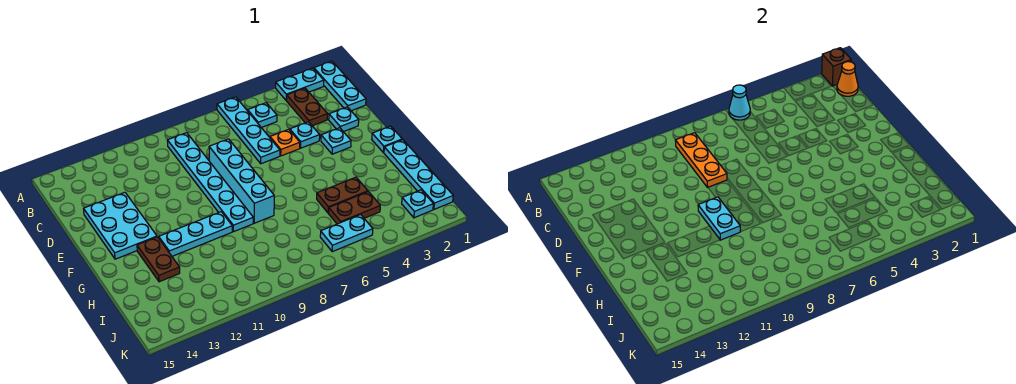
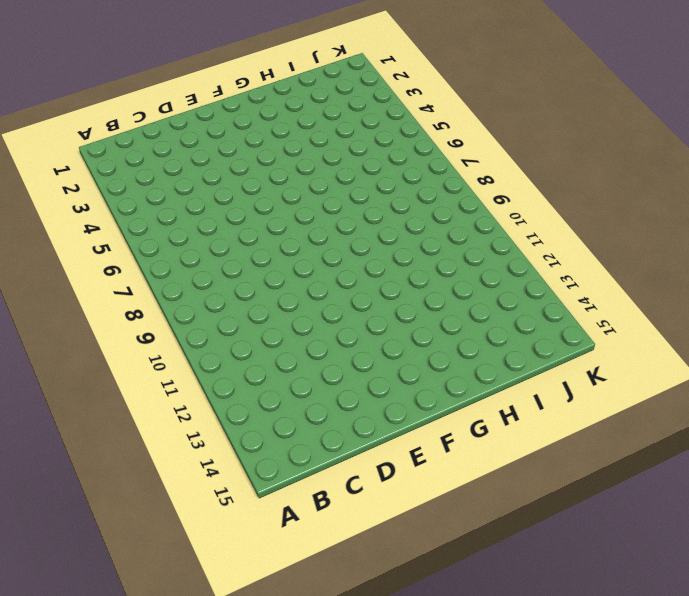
none -> cyan plate A1:C1 level 1
none -> cyan plate A2:A3 level 1
none -> cyan plate A6:D6 level 1

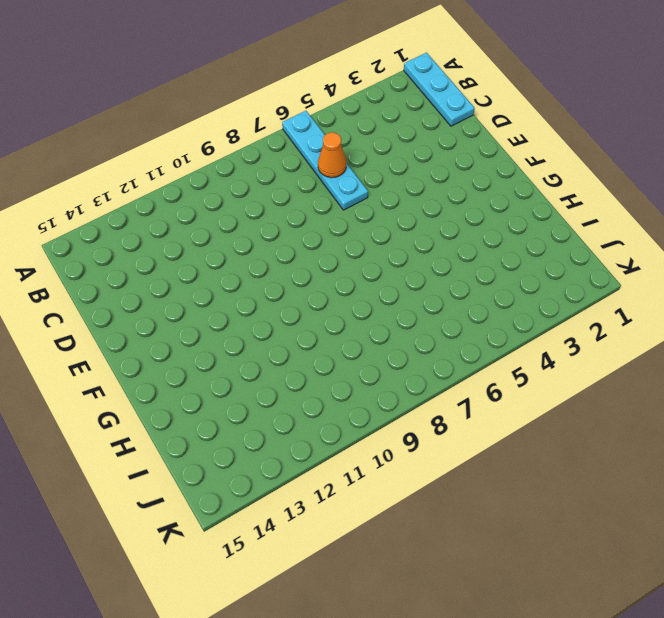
orange cone C6 level 2 -> orange cone B1 level 2
none -> cyan plate A2:A3 level 1
none -> brown plate B3:C3 level 1
none -> cyan plate B5 level 1

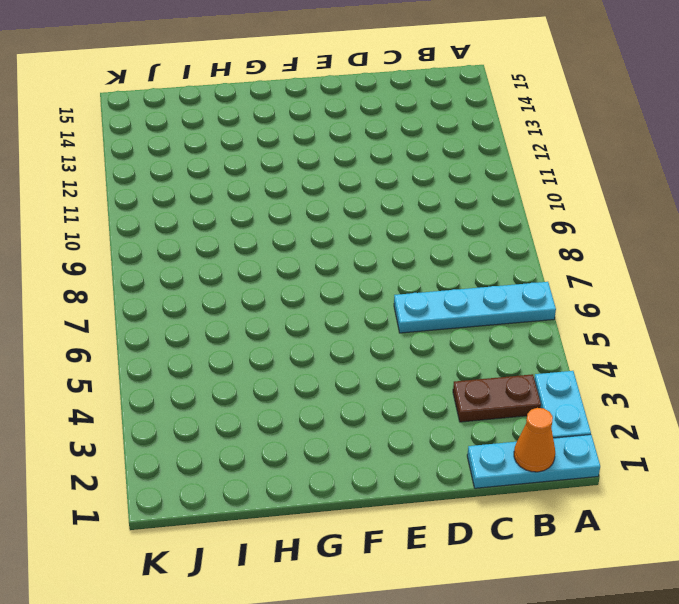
none -> cyan plate B5 level 1
none -> cyan plate B9:G9 level 1
none -> cyan plate D2 level 1

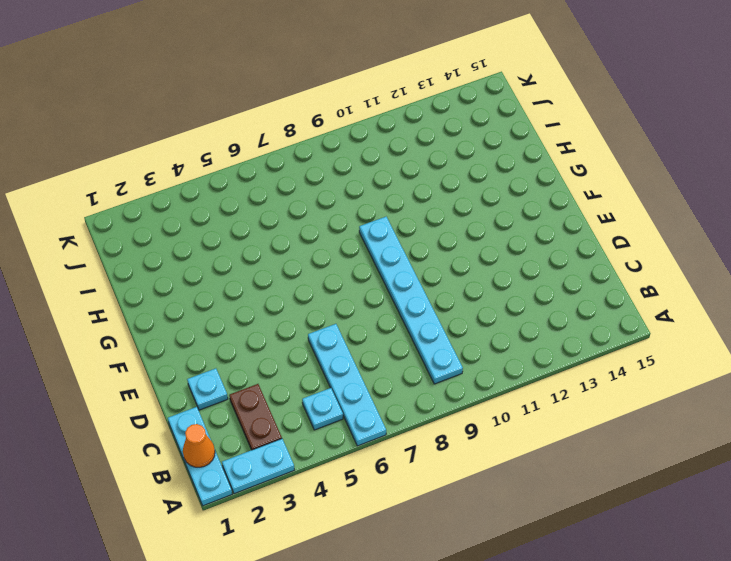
none -> cyan plate D4 level 1
none -> orange plate D5 level 1
none -> cyan brick D8:G8 level 1

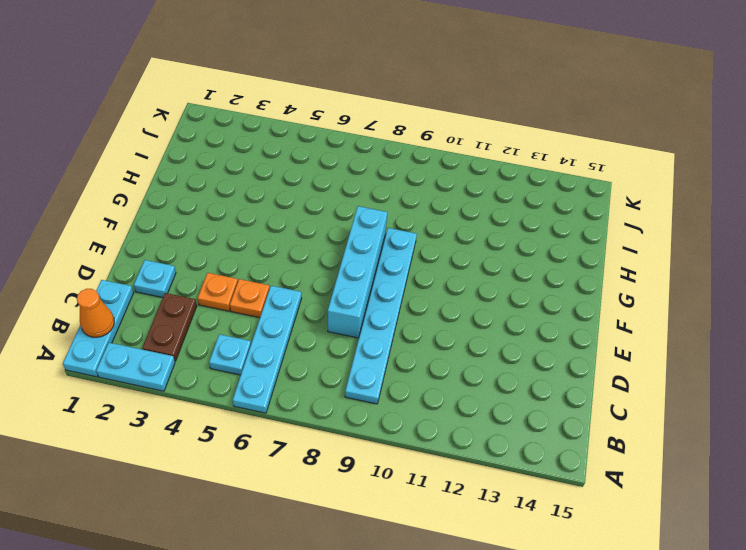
orange plate D4 level 1 -> cyan plate D4 level 1
none -> cyan plate D13:F14 level 1
none -> cyan plate E3 level 1
none -> cyan plate F1 level 1

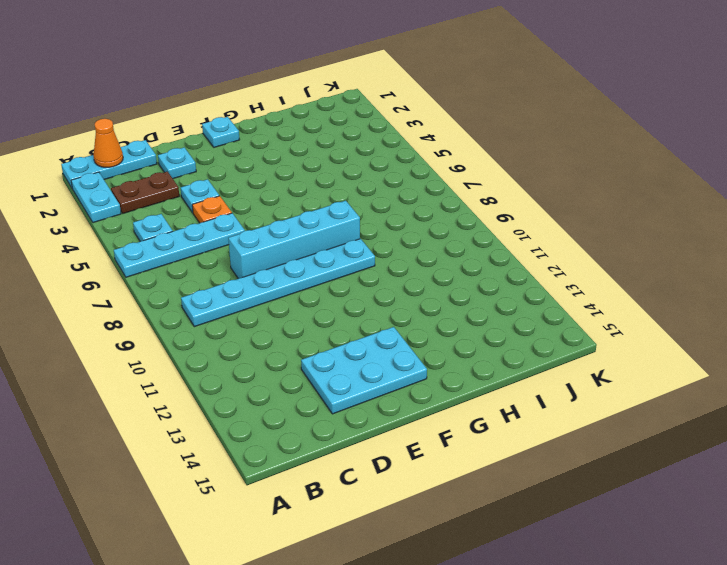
none -> cyan plate E3 level 1
none -> cyan plate G1:J1 level 1
none -> cyan plate G10:G12 level 1

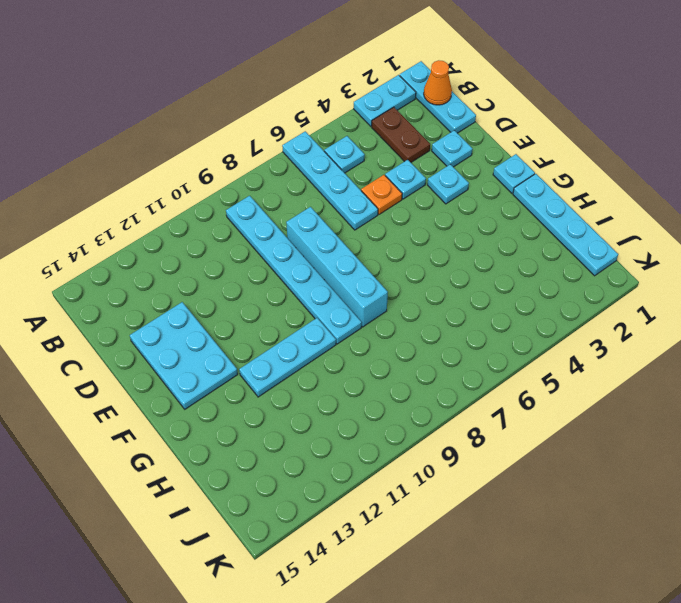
none -> brown plate G13:H13 level 1
none -> brown plate H4:H5 level 1
none -> brown plate I4:I5 level 1

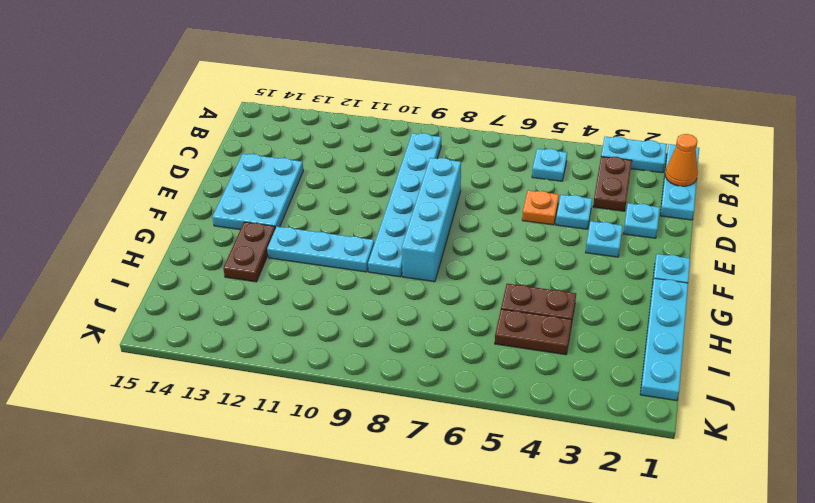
none -> cyan plate A6:D6 level 1
none -> cyan plate J2 level 1
none -> cyan plate J5:J6 level 1

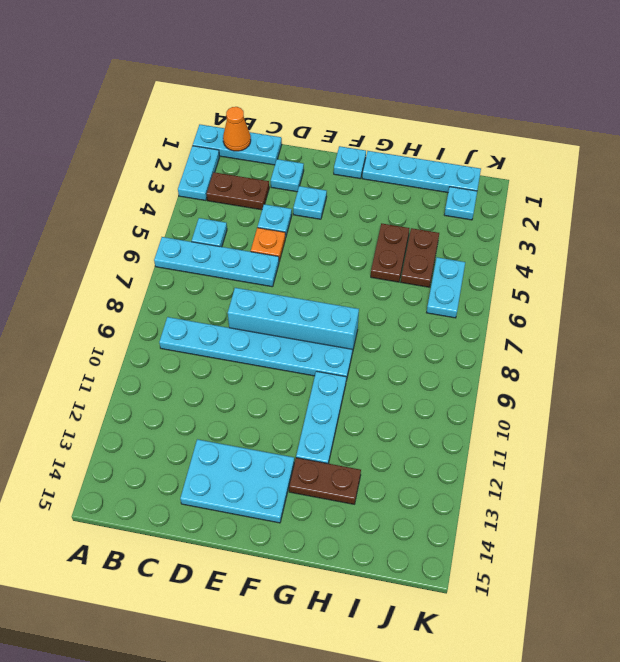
none -> brown brick A1 level 2
none -> cyan cone A6 level 2
none -> orange plate B9:D9 level 2

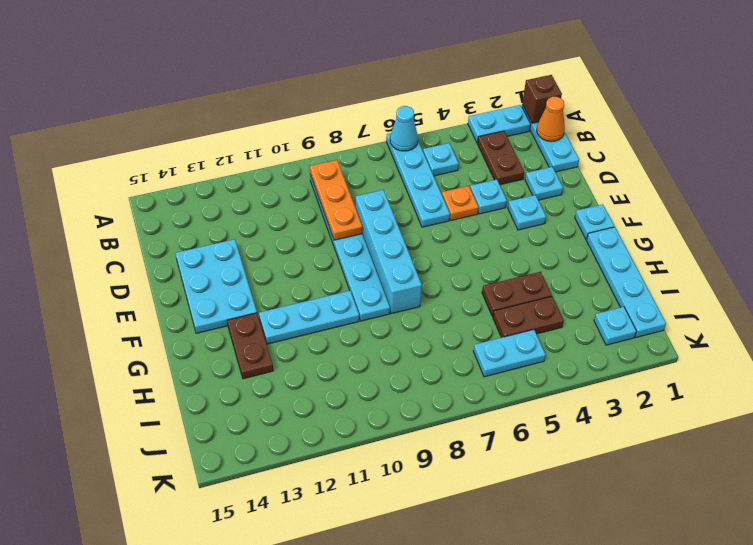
none -> cyan plate F10:G10 level 2

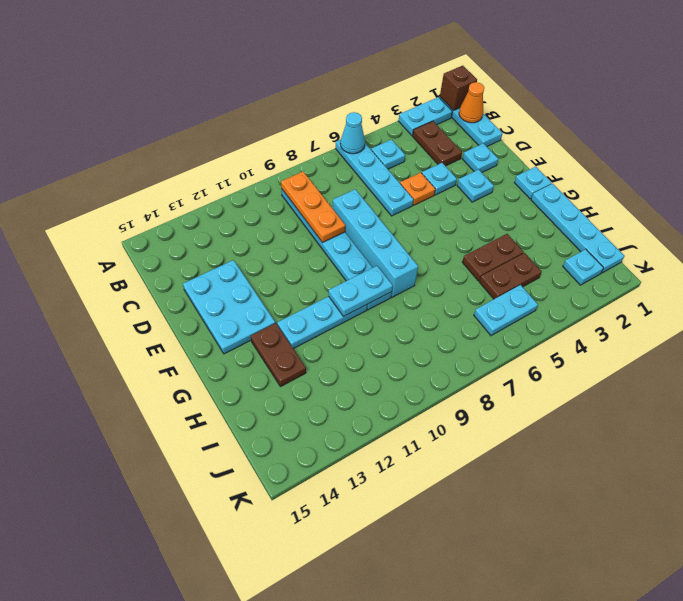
cyan plate G9:G10 level 2 -> cyan plate F10:G10 level 2

